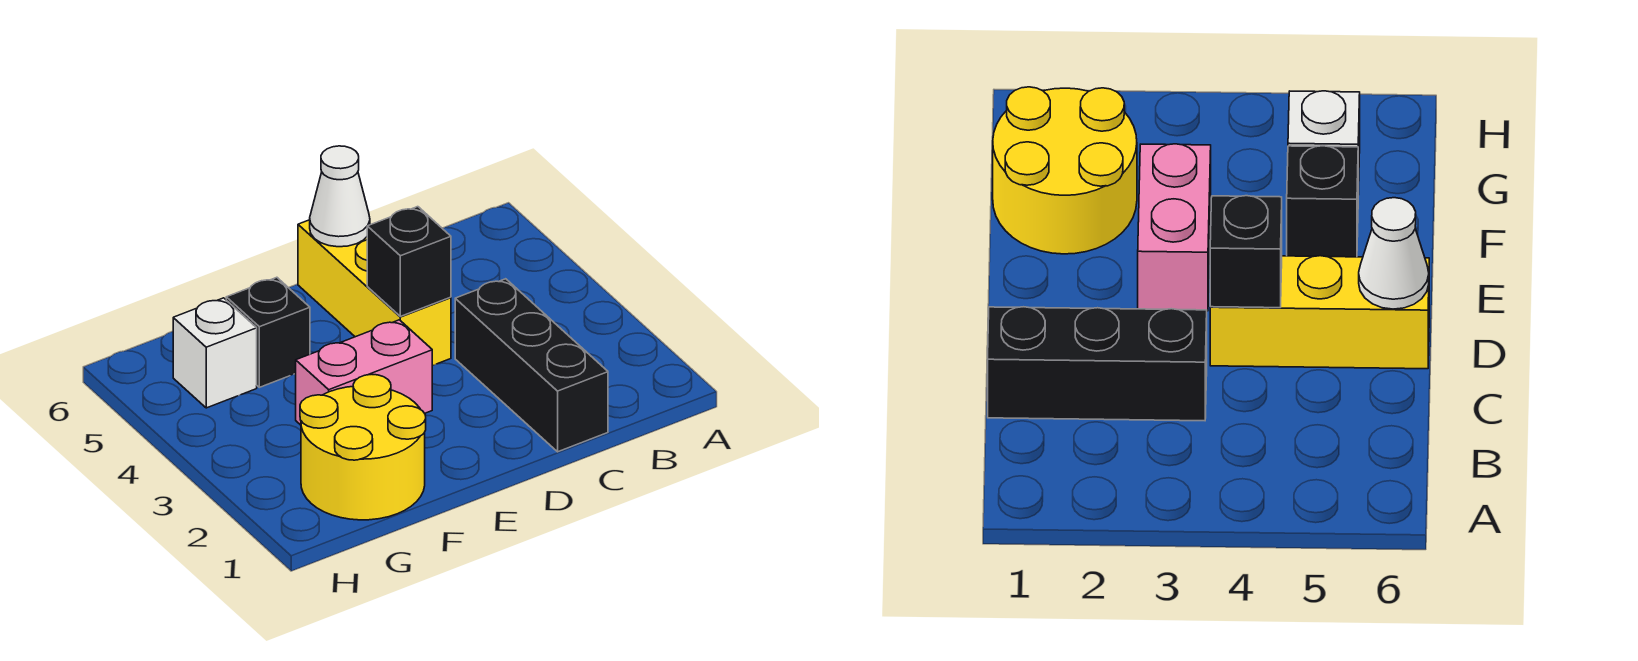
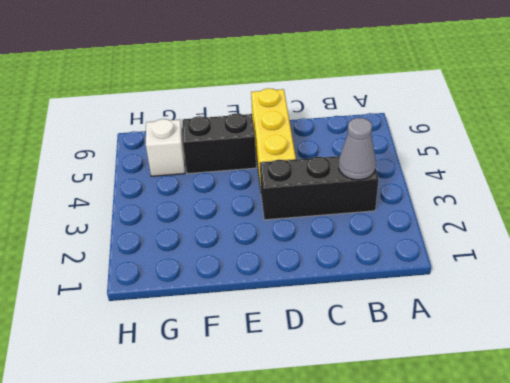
black brick B3:D3 level 1 -> black brick C1:C3 level 1
grey cone B3 level 2 -> none
black brick E5:F5 level 1 -> black brick F5 level 1
none -> pink brick E3:F3 level 1
none -> yellow round brick F1:G2 level 1

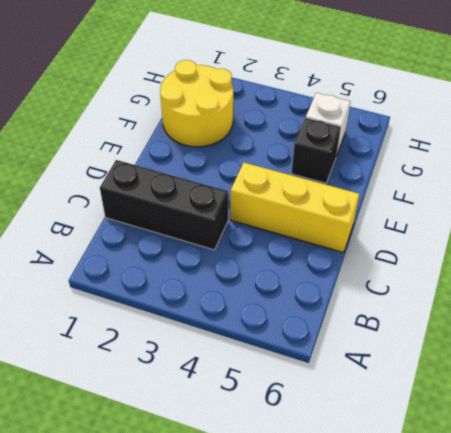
none -> pink brick E3:F3 level 1
none -> black brick D4 level 2

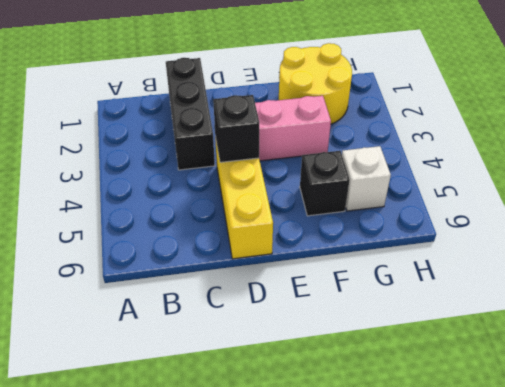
none -> white cone D6 level 2

